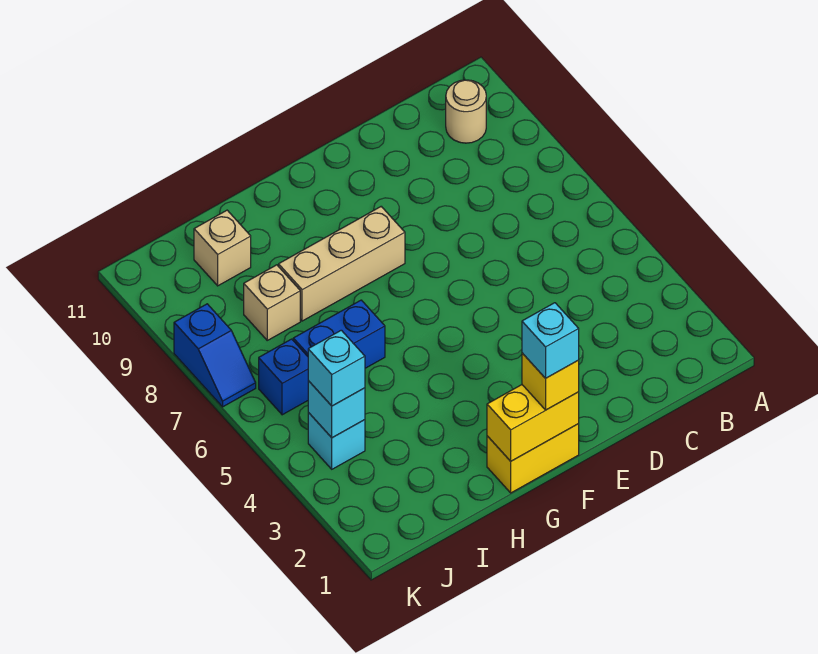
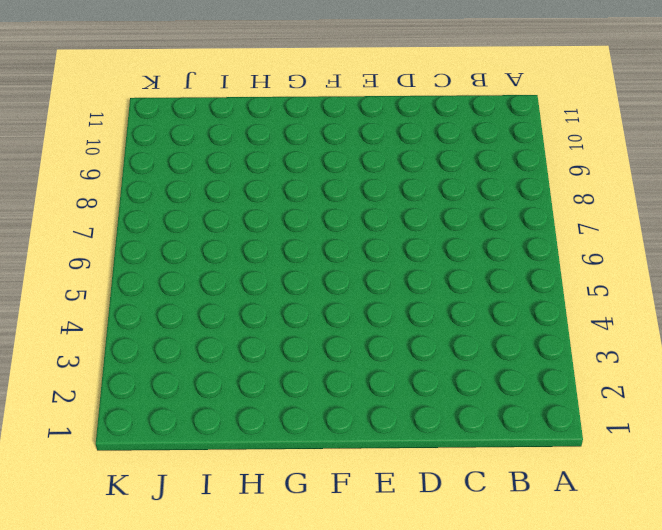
none -> tan round brick B10 level 1
none -> yellow brick F1:G1 level 1
none -> tan brick F8:H8 level 1

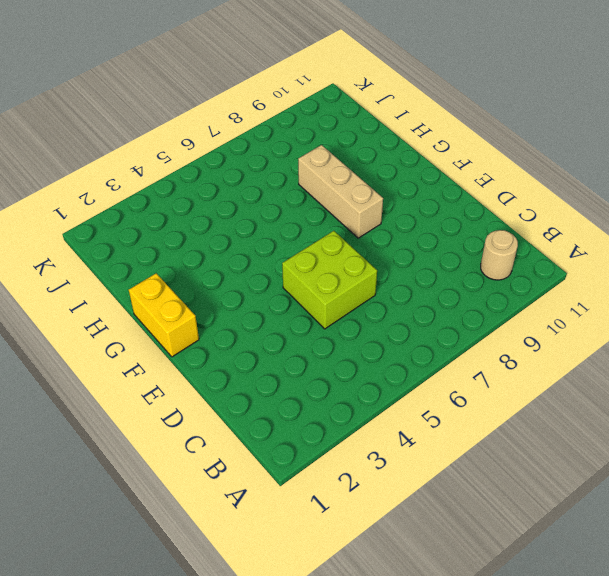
lime brick D5:E6 level 1 -> none
none -> blue brick H6:I6 level 1
none -> tan brick I8 level 1
none -> tan brick I10 level 1

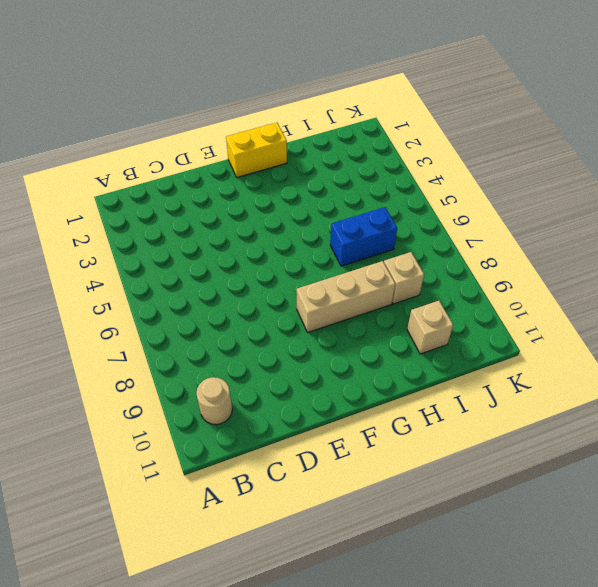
none -> cyan brick J4 level 1
none -> blue brick J6 level 1
none -> blue slope K7:K8 level 1 top 8

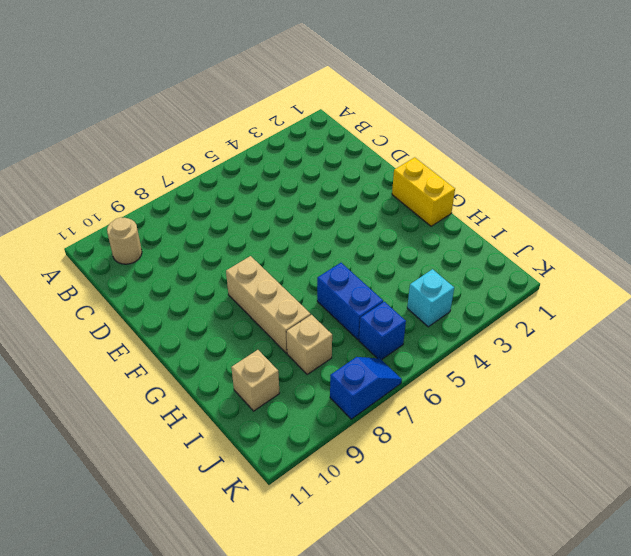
none -> yellow brick F1:G1 level 2
none -> cyan brick J4 level 2
none -> yellow brick F1 level 3

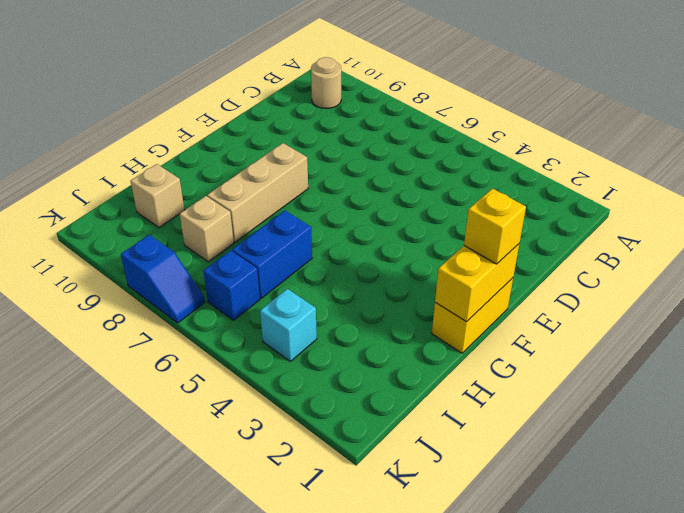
none -> cyan brick J4 level 2
none -> cyan brick J4 level 3
none -> cyan brick F1 level 4

